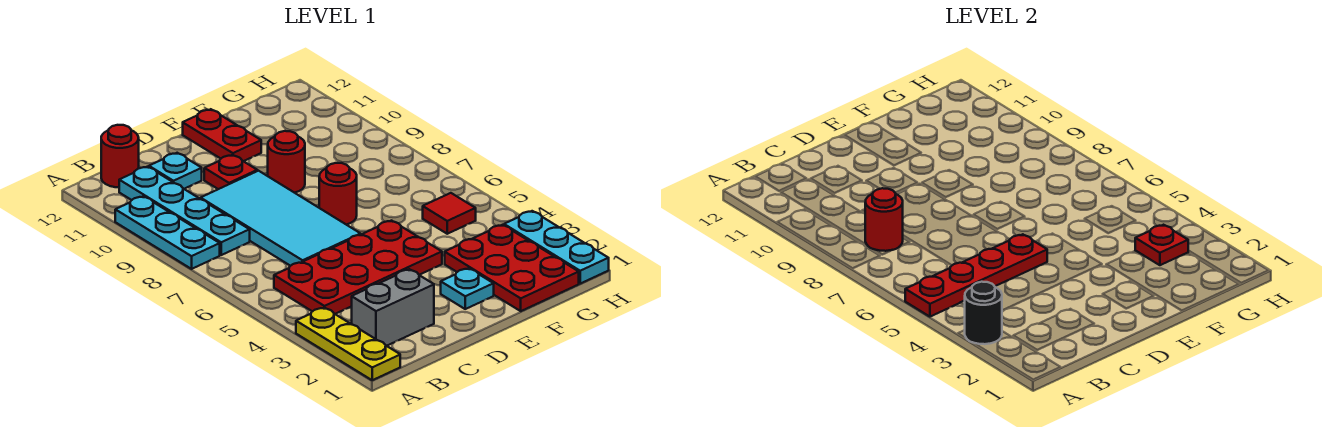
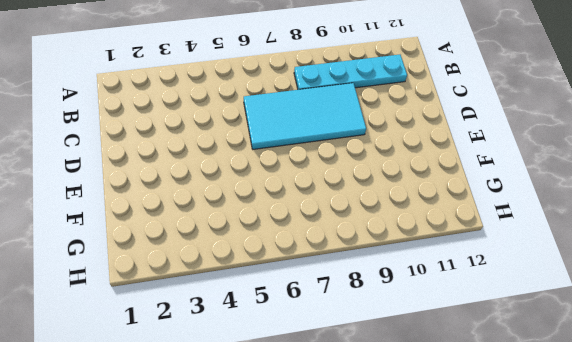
none -> yellow plate A1:A3 level 1
none -> cyan plate A8:A10 level 1
none -> grey brick B2:C2 level 1

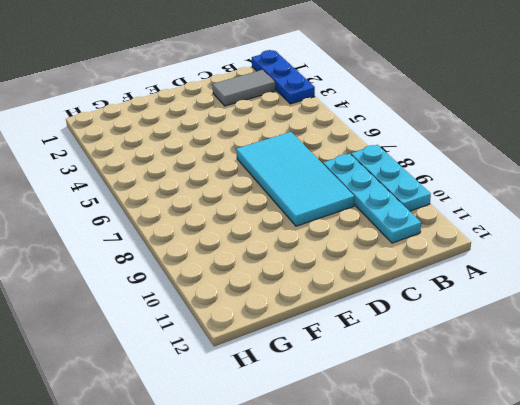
blue plate A1:A3 level 1 -> yellow plate A1:A3 level 1
grey tile B2:C2 level 1 -> grey brick B2:C2 level 1
none -> red plate B4:E5 level 1
none -> red round brick B12 level 1
none -> cyan plate C11 level 1

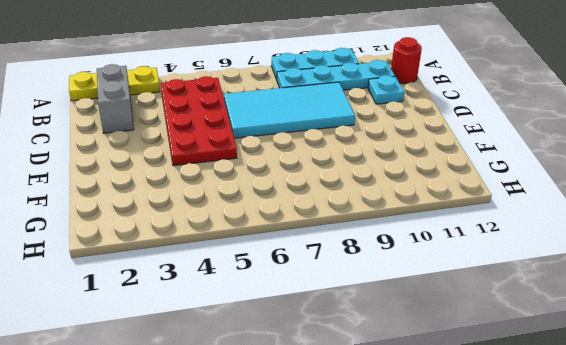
none -> red plate D10 level 1
none -> cyan plate E2 level 1
none -> red round brick E7 level 1

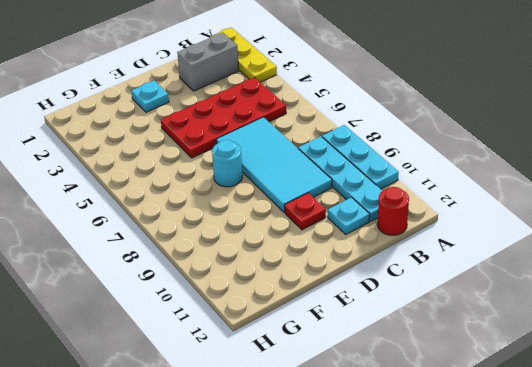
cyan round brick E7 level 1 -> red round brick E7 level 1
none -> red round brick E9 level 1
none -> red plate E11:E12 level 1
none -> red plate F1:G3 level 1

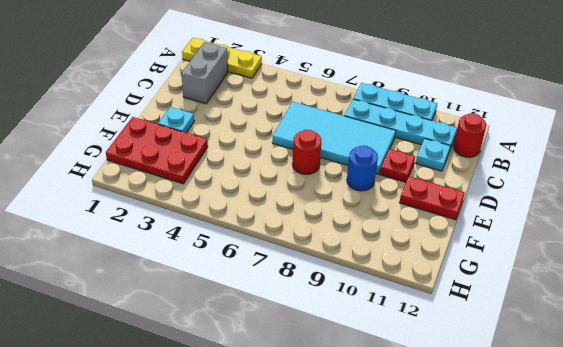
blue round brick E9 level 1 -> red round brick E9 level 1
none -> red plate B4:E5 level 1
none -> red tile G5 level 1
none -> cyan plate H1:H3 level 1

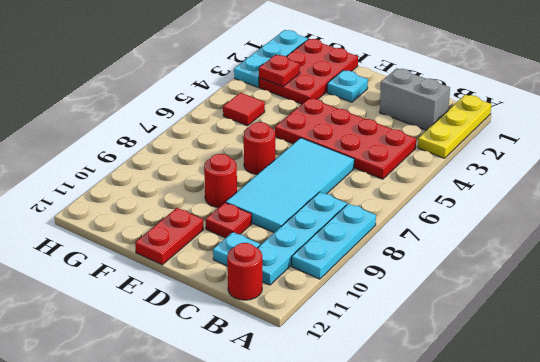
none -> black round brick A3 level 2
none -> red plate A5:D5 level 2
none -> red round brick B8 level 2

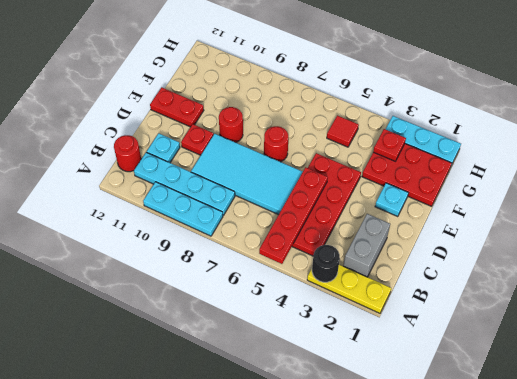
none -> red round brick B8 level 2

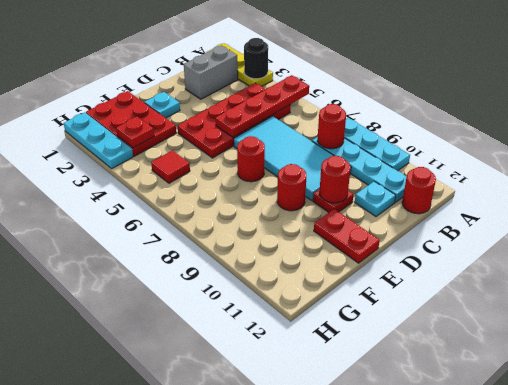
red round brick D10 level 2 -> none

